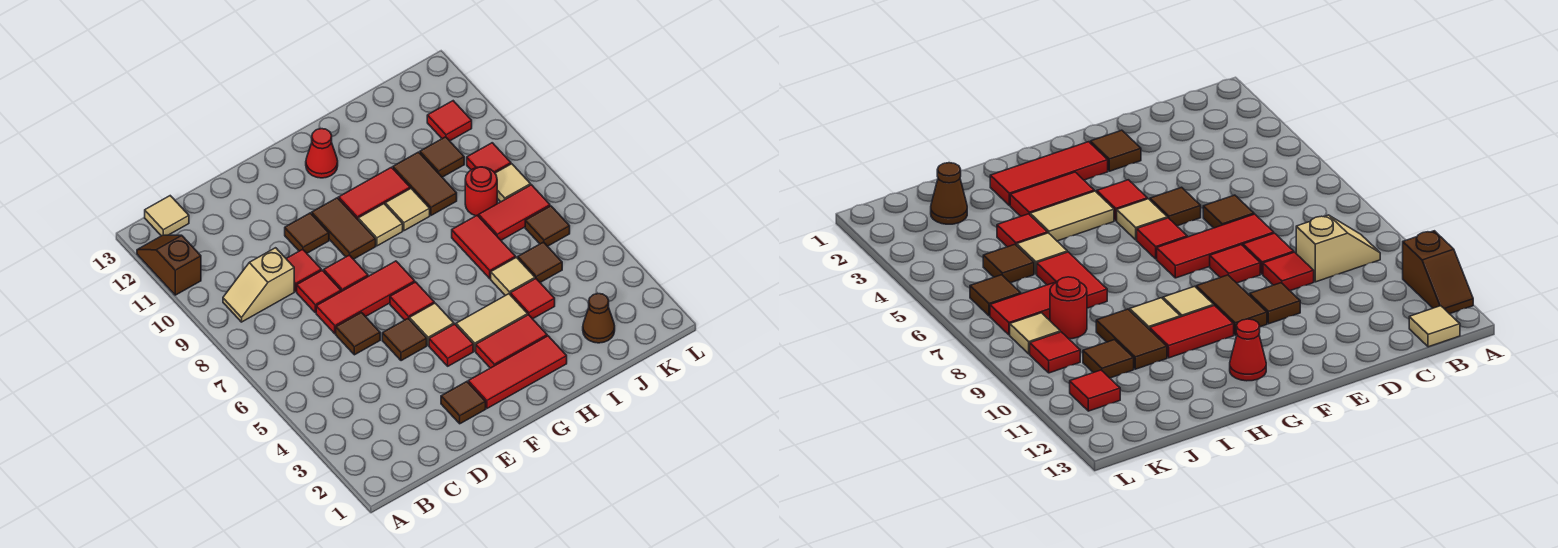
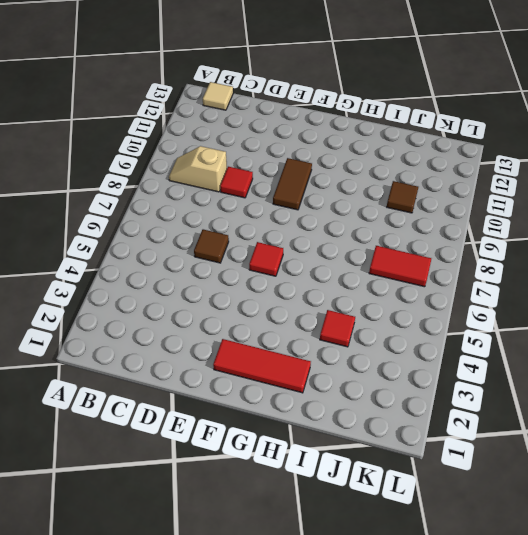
none -> brown slope A11:A12 level 1 top 11
none -> red tile D7:F7 level 1
none -> red tile D8 level 1
none -> brown tile E2 level 1

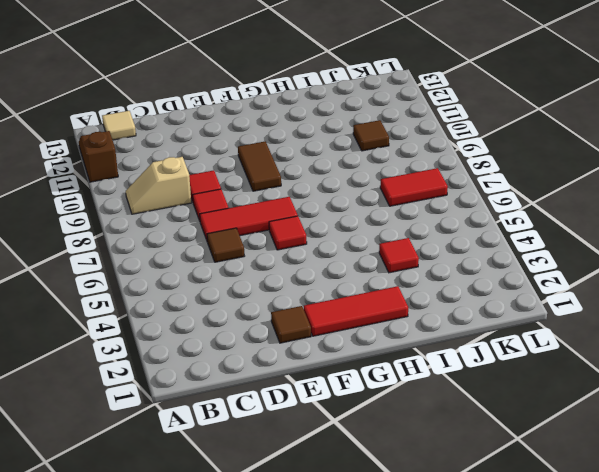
none -> brown tile E5 level 1
none -> red tile E8 level 1
none -> brown tile E10 level 1
none -> red tile F4 level 1

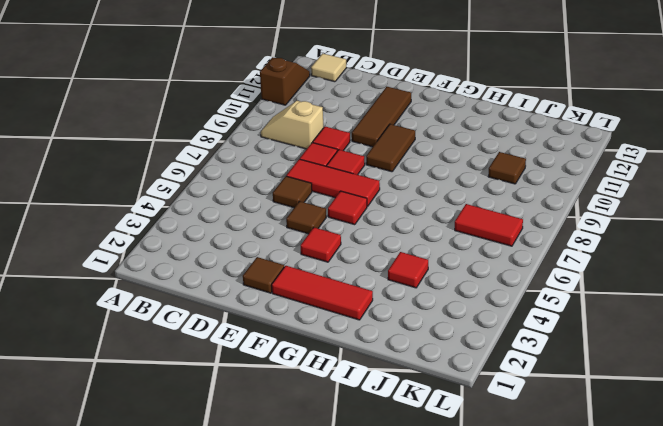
brown tile E10:E12 level 1 -> brown tile E10 level 1
none -> tan tile F5 level 1
none -> red tile G3:H3 level 1
none -> tan tile G4:H4 level 1
none -> tan tile G9 level 1

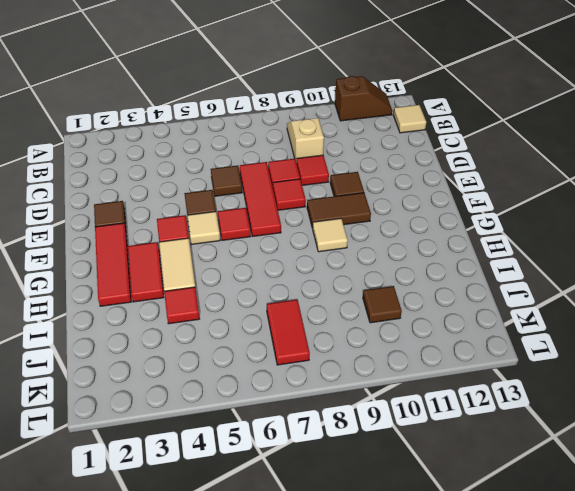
none -> red tile G10:H10 level 1
none -> red cone G12 level 1
none -> tan tile H9 level 1
none -> tan tile I5 level 1

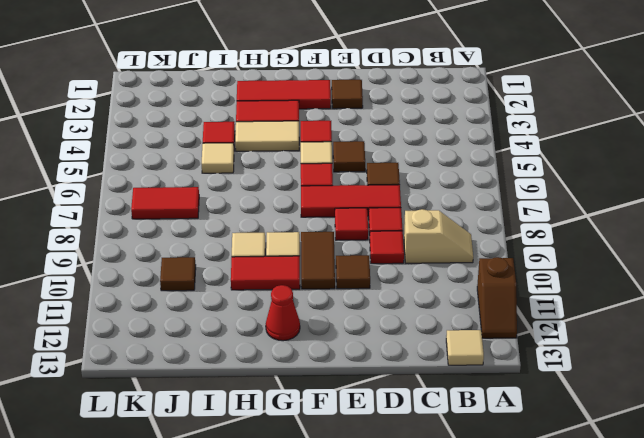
none -> red tile I6:I7 level 1
none -> brown tile I9:I10 level 1
none -> brown cone J2 level 1
none -> brown tile J5 level 1

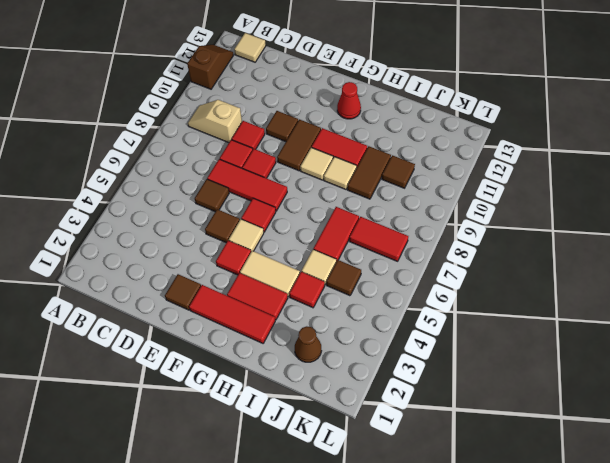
none -> red round brick J8 level 1
none -> brown tile K6 level 1
none -> tan tile K8 level 1
none -> red tile K9 level 1

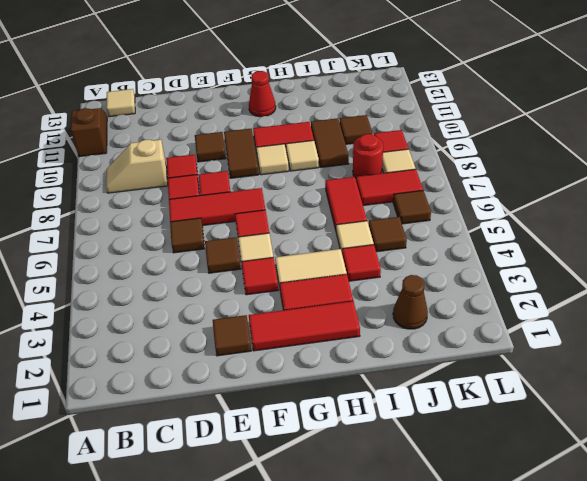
none -> red tile K11 level 1

